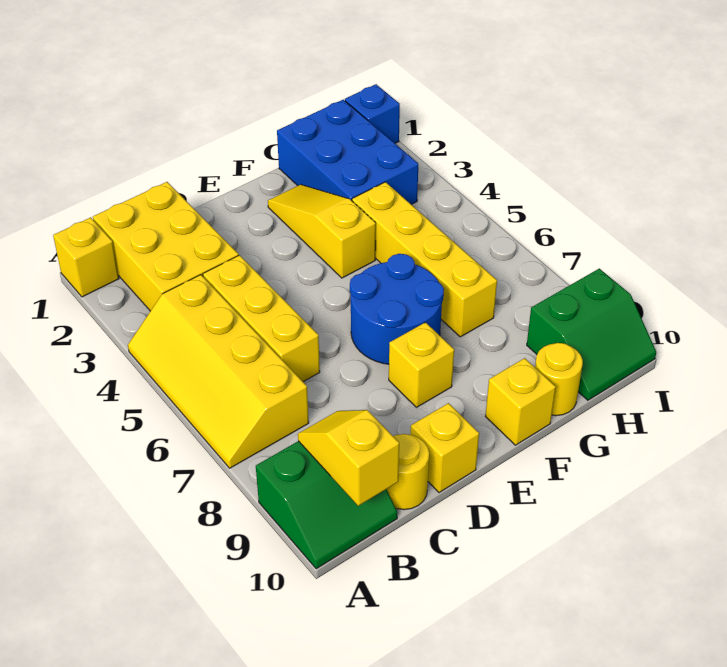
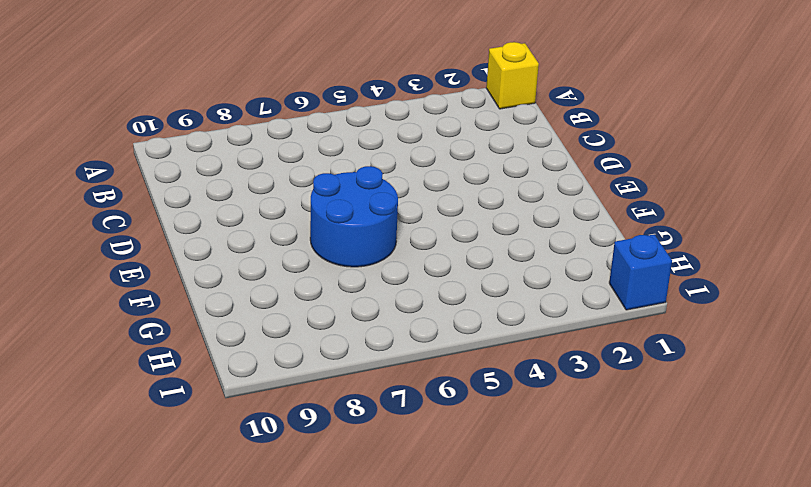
none -> yellow slope A4:B7 level 1 top B
none -> green slope A9:B10 level 1 top 9
none -> yellow brick B1:C3 level 1

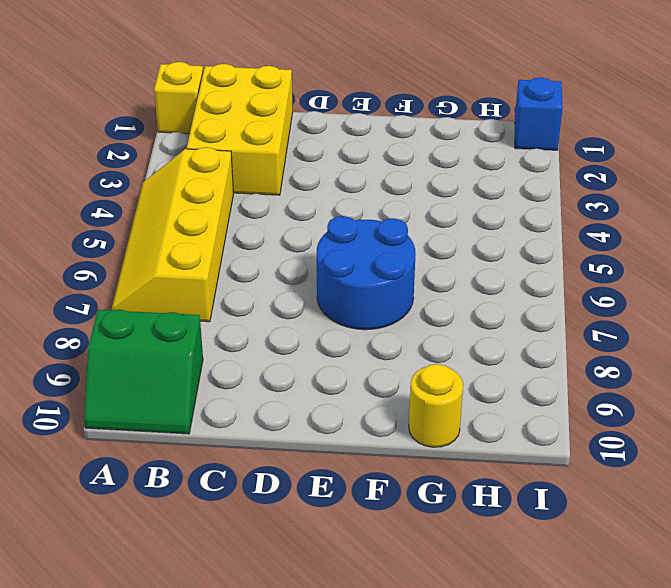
none -> yellow brick C4:C6 level 1
none -> yellow round brick C10 level 1
none -> yellow brick D10 level 1

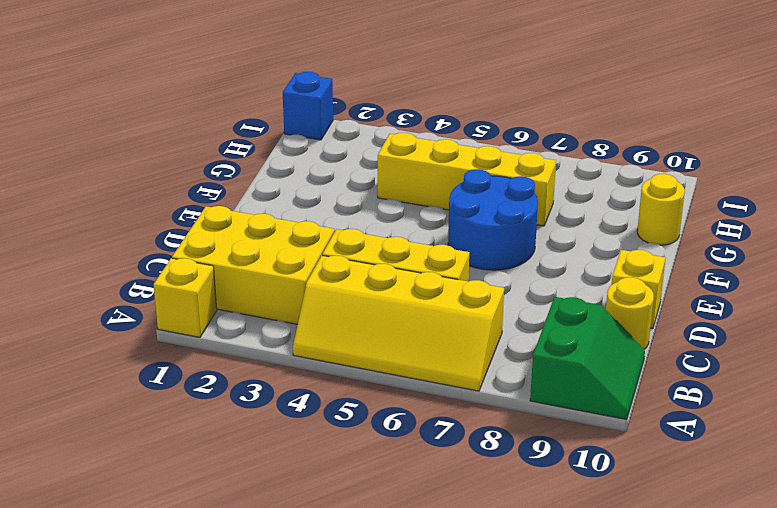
none -> yellow brick E8 level 1
none -> yellow slope F2:F4 level 1 top 4
none -> yellow brick F10 level 1

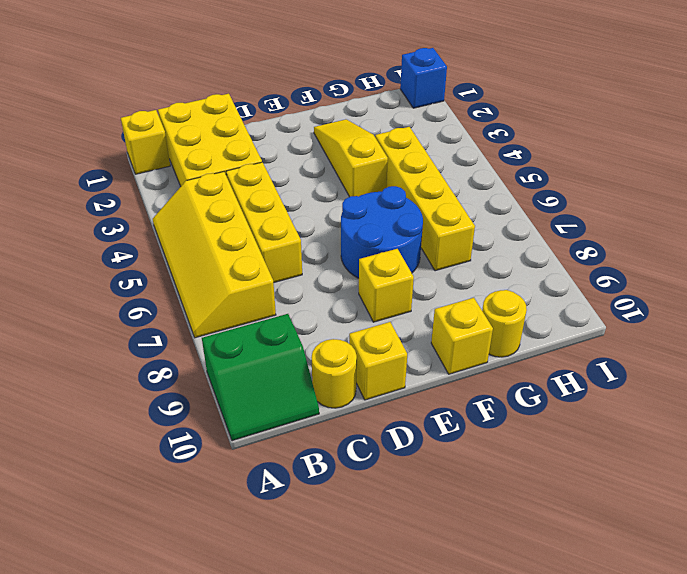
none -> blue brick G1:H3 level 1
none -> green slope H9:I10 level 1 top 9
none -> yellow slope B9:B10 level 2 top 10

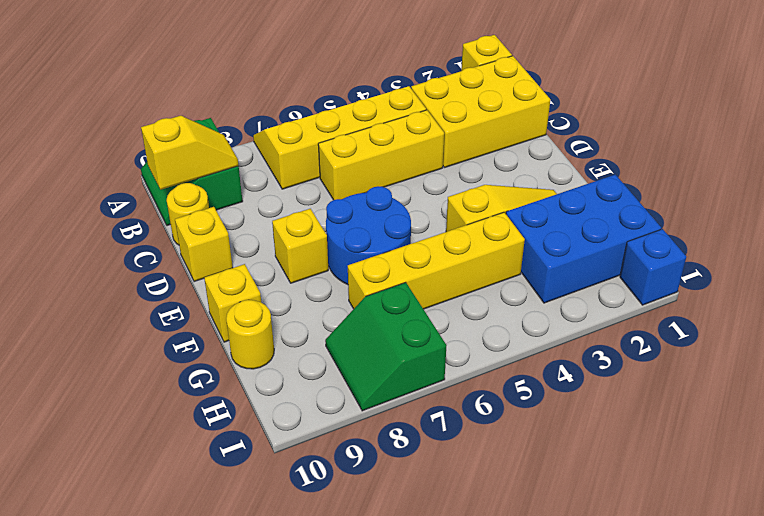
green slope H7:I8 level 1 top 7 -> green slope H9:I10 level 1 top 9

